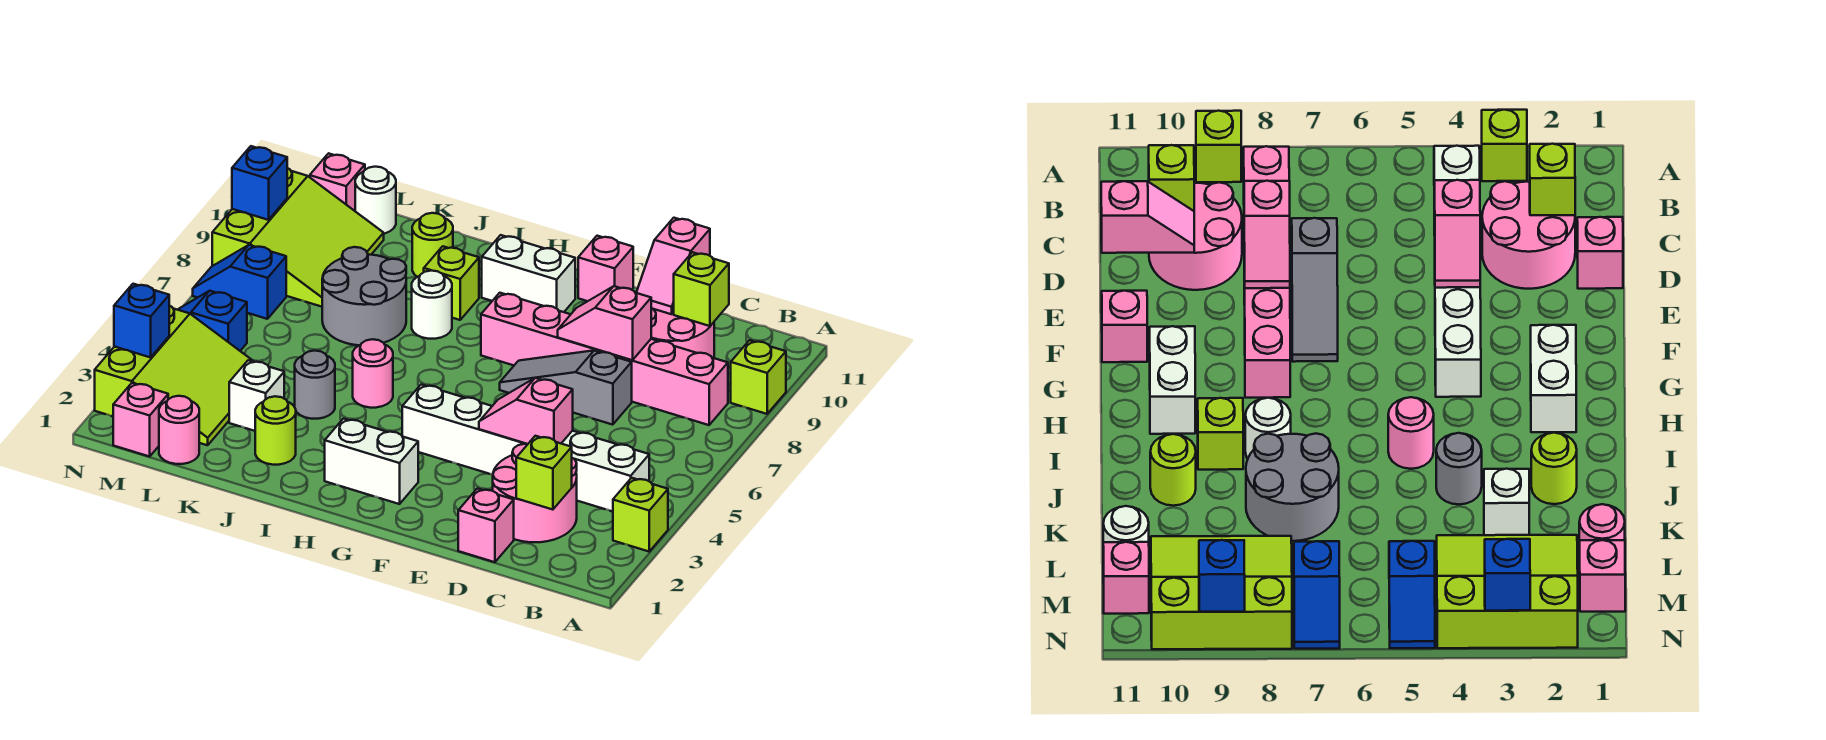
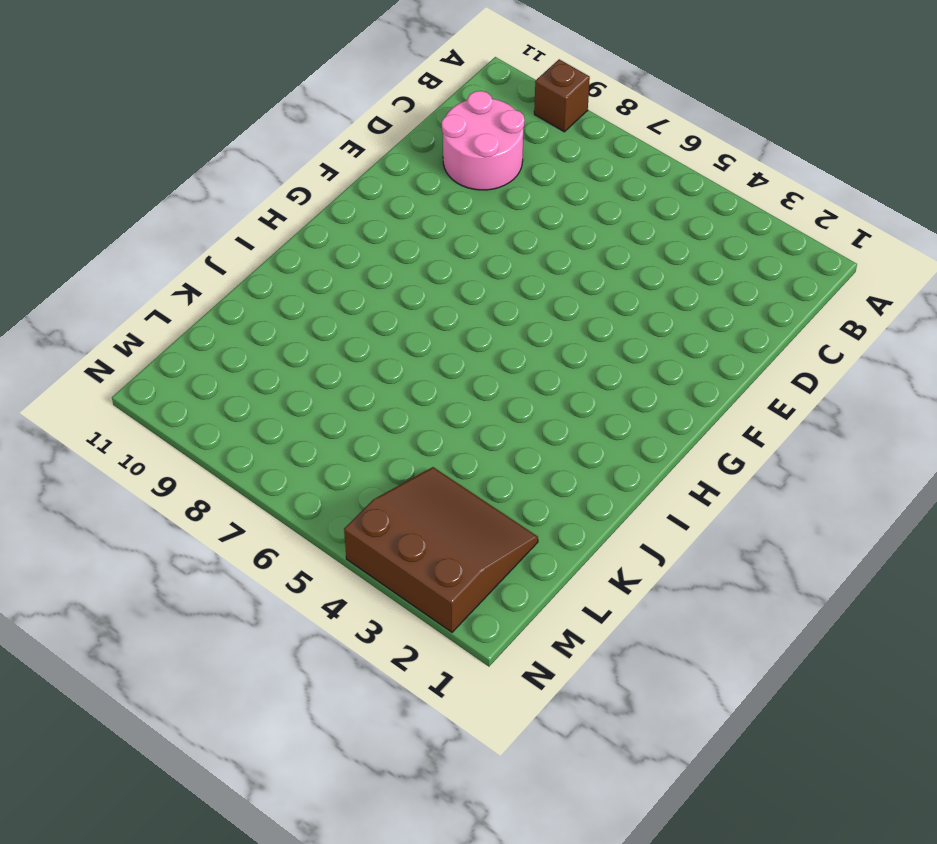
brown brick A9 level 1 -> lime brick A9 level 1
brown slope L2:N4 level 1 top N -> lime slope L2:N4 level 1 top N
none -> lime brick A3 level 1
none -> white brick B4:G4 level 1
none -> pink brick B8:G8 level 1
none -> pink round brick C2:D3 level 1

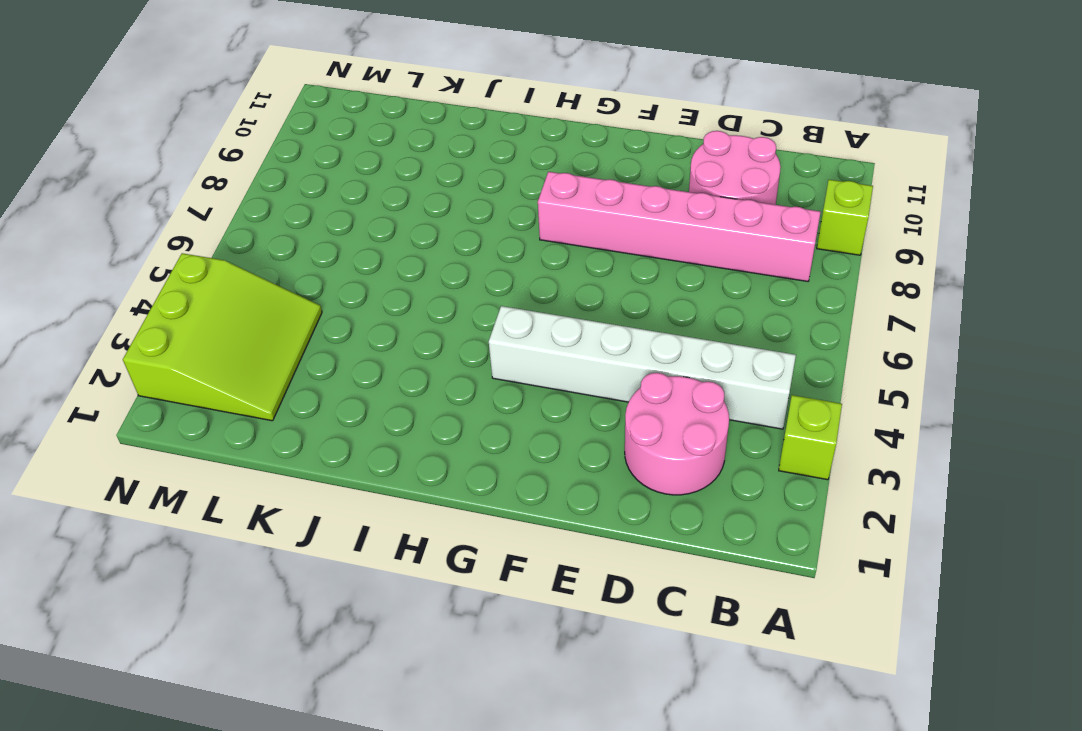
none -> pink brick D1 level 1
none -> grey slope D7:F7 level 1 top D
none -> pink brick F11 level 1
none -> white brick G2:H2 level 1

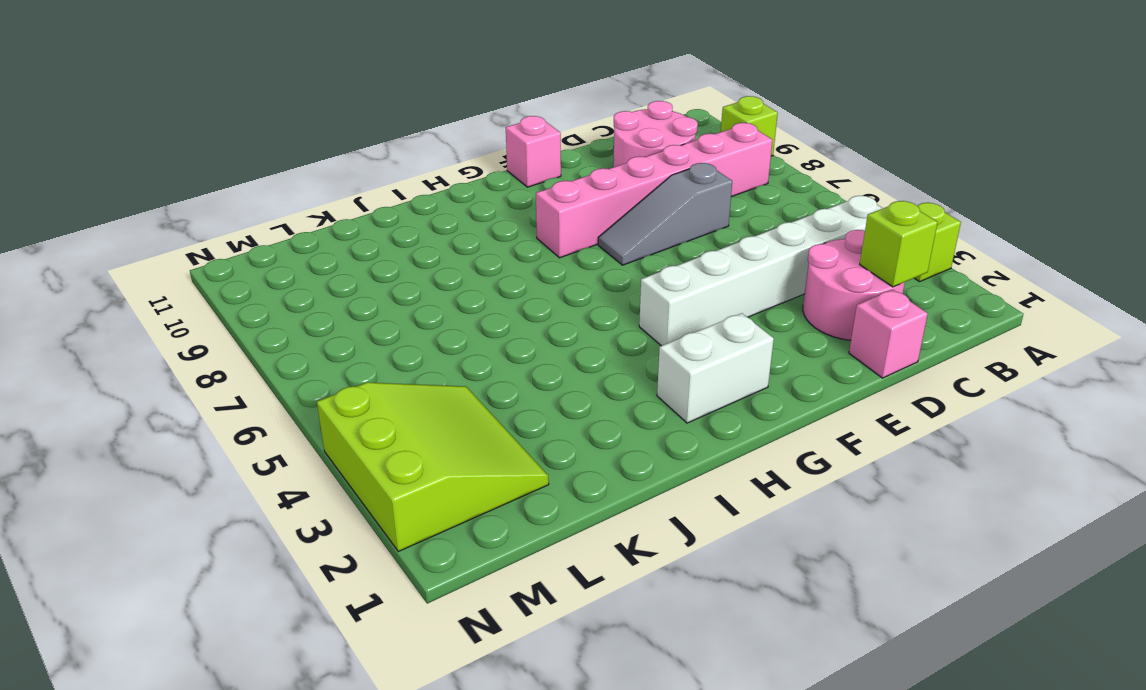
none -> white brick G10:H10 level 1
none -> pink round brick I5 level 1
none -> white round brick I8 level 1
none -> lime brick I9 level 1

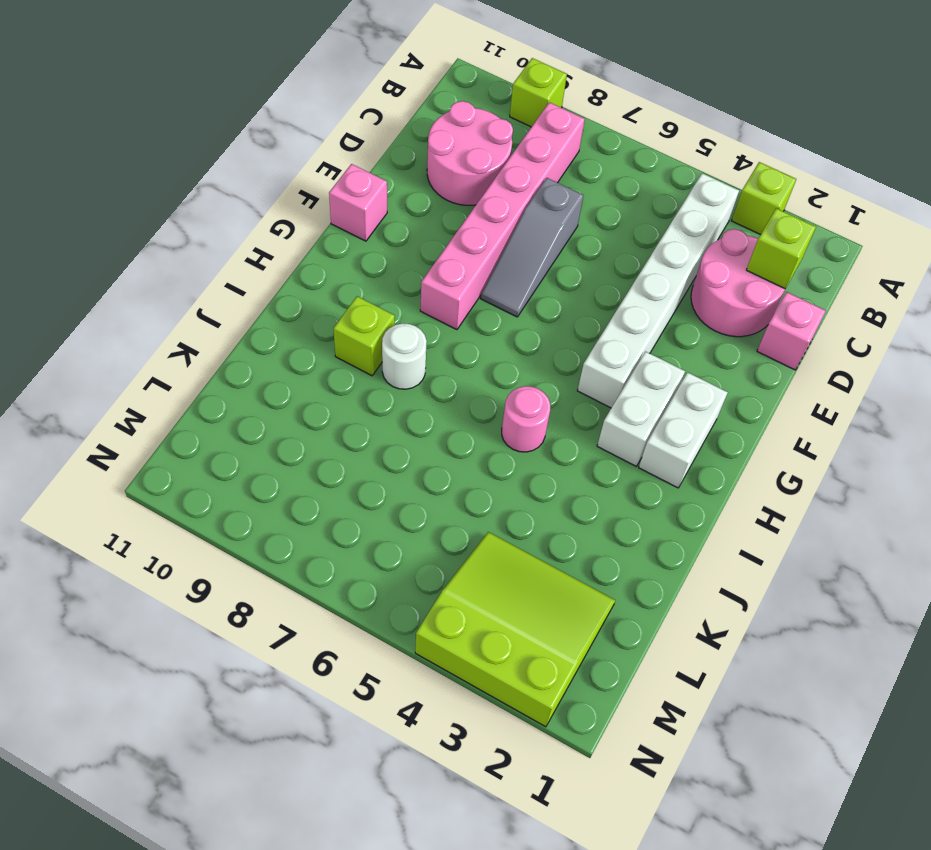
white brick G3:H3 level 1 -> white brick G10:H10 level 1
none -> lime round brick J2 level 1
none -> grey round brick J4 level 1
none -> grey round brick J7:K8 level 1
none -> lime round brick J10 level 1

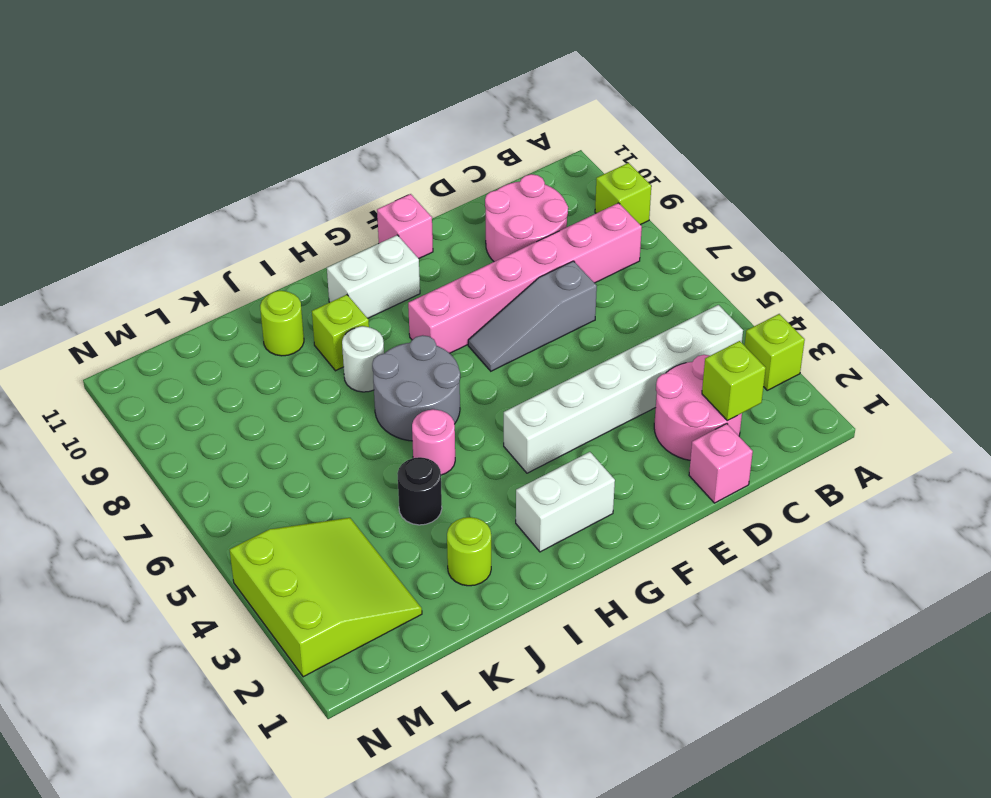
grey round brick H6:I7 level 1 -> grey round brick J7:K8 level 1
black round brick J4 level 1 -> grey round brick J4 level 1
none -> white brick K3 level 1
none -> pink round brick L1 level 1
none -> lime slope L8:N10 level 1 top N
none -> white round brick L11 level 1

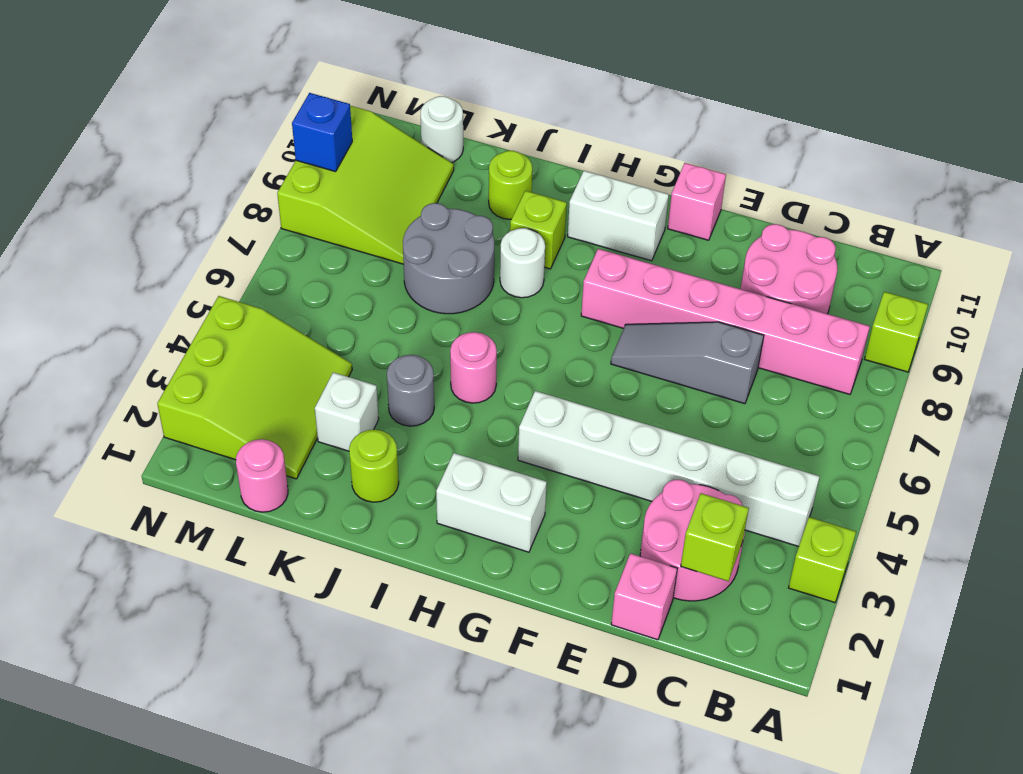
none -> pink brick M1 level 1
none -> blue slope M5:N5 level 1 top M
none -> blue slope M7:N7 level 1 top M
none -> pink brick M11 level 1

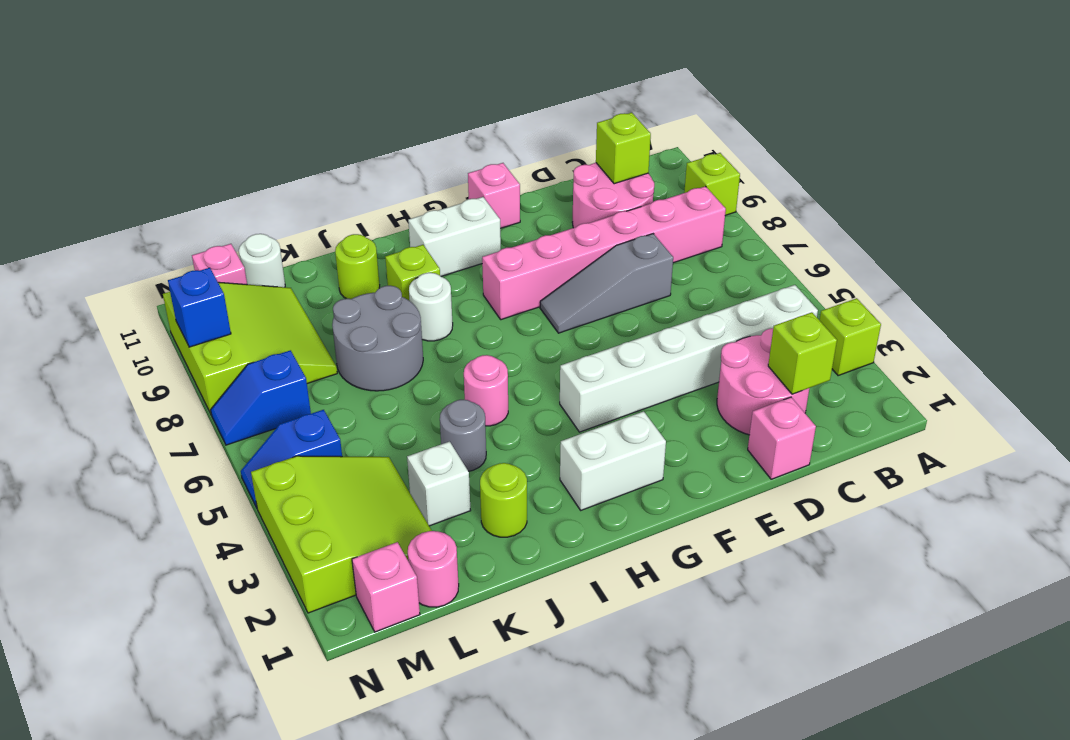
none -> pink slope D4:E4 level 2 top D
none -> pink slope D8:E8 level 2 top D
none -> pink slope D10:D11 level 2 top 11
none -> blue brick N3 level 2

